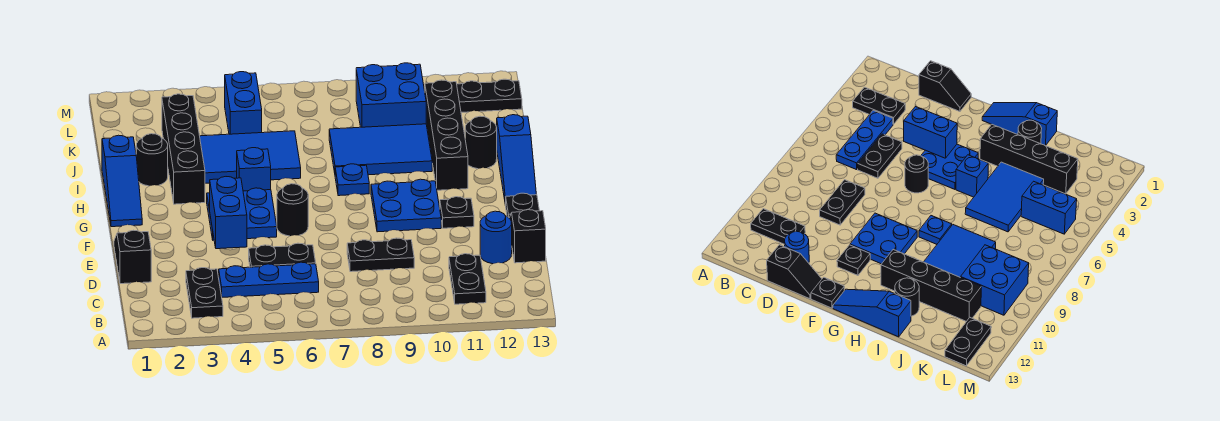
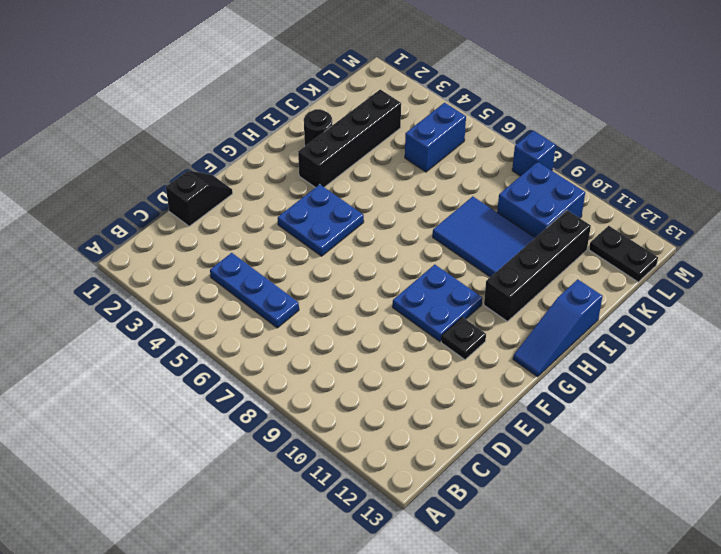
blue brick M8 level 1 -> blue brick H5 level 1
none -> black plate B3:C3 level 1
none -> black plate B11:C11 level 1
none -> black plate D5:D6 level 1

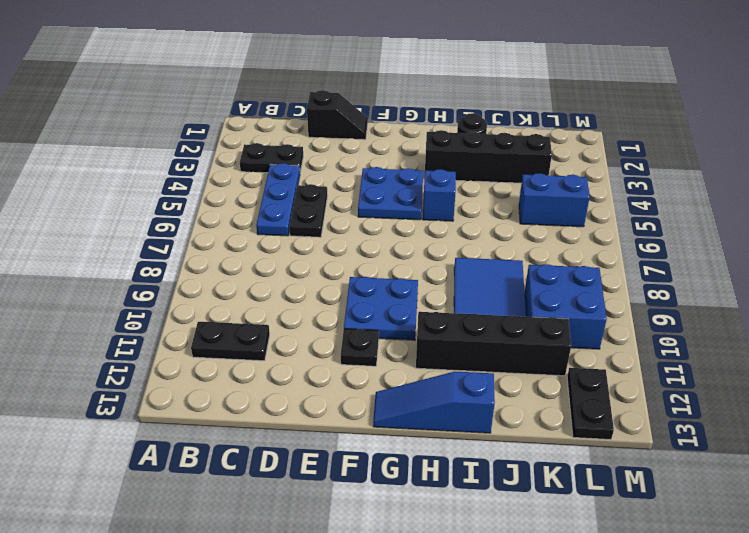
none -> black plate D8:D9 level 1
none -> blue round brick D12 level 1
none -> black slope D13:E13 level 1 top D

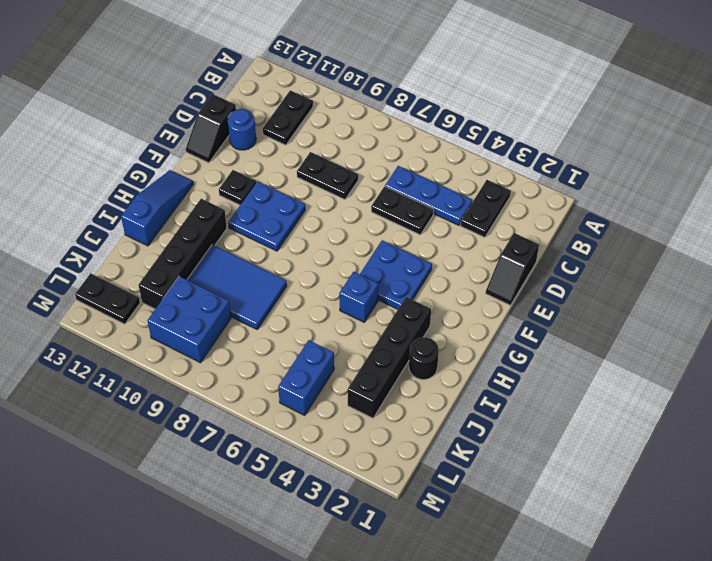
none -> black round brick F6 level 1
none -> black plate F13 level 1
none -> blue slope G1:I1 level 1 top I

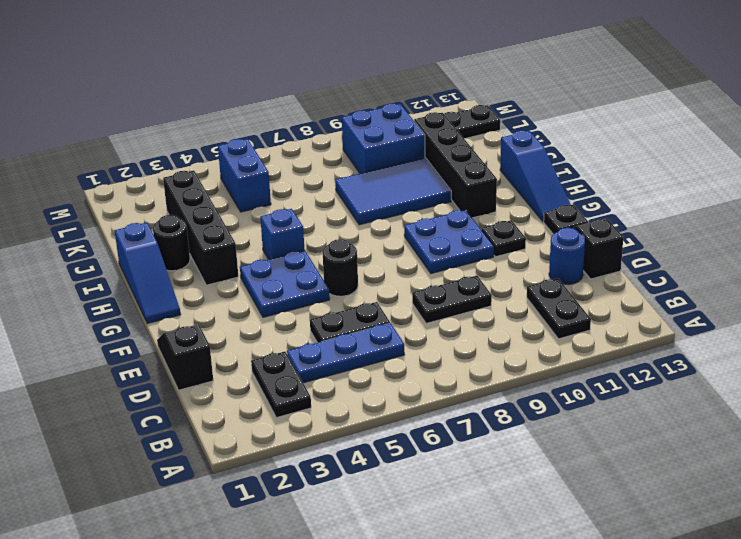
none -> blue plate H8 level 1
none -> blue tile I4:J6 level 1
none -> black round brick I12 level 1

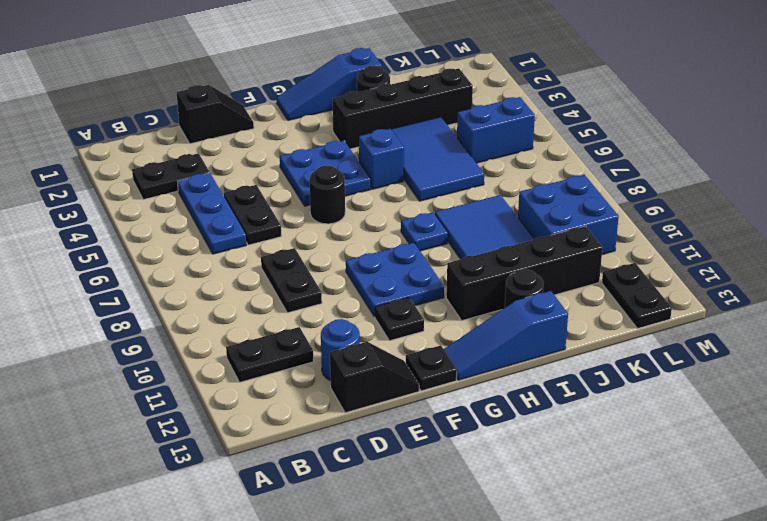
none -> blue brick E4:F4 level 2

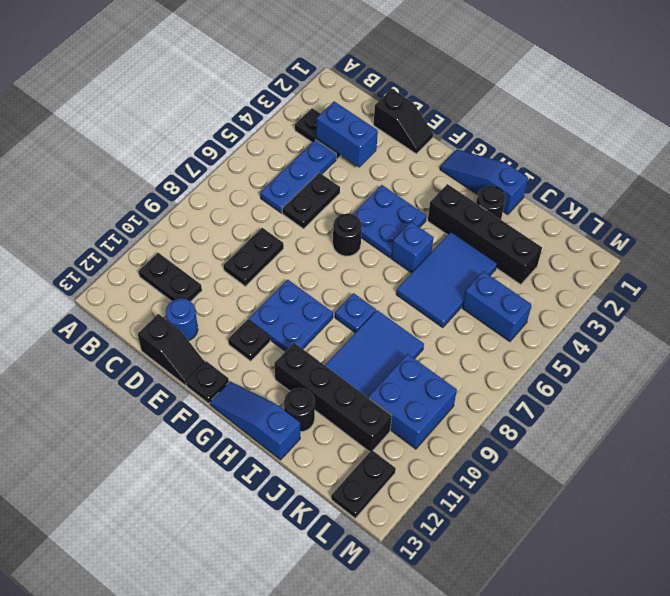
blue brick C3:D3 level 2 -> blue brick E4:F4 level 2

